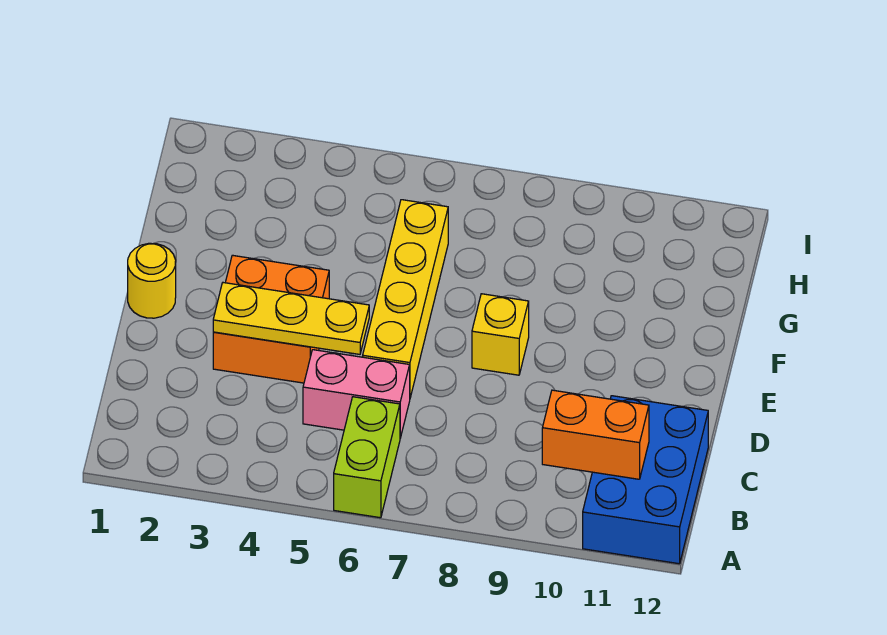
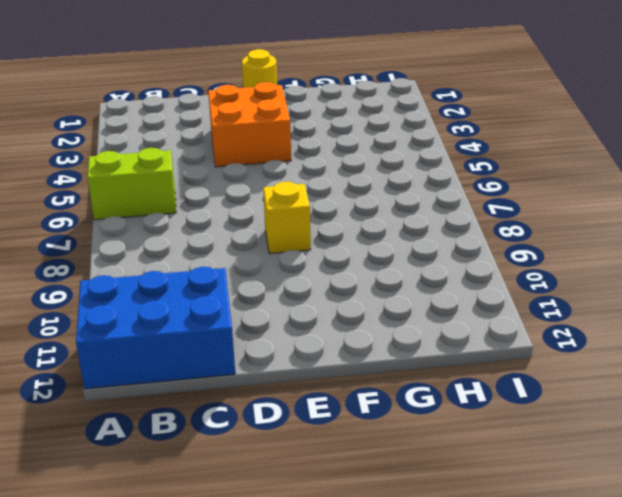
none -> pink brick C5:C6 level 1
none -> yellow brick D6:G6 level 1

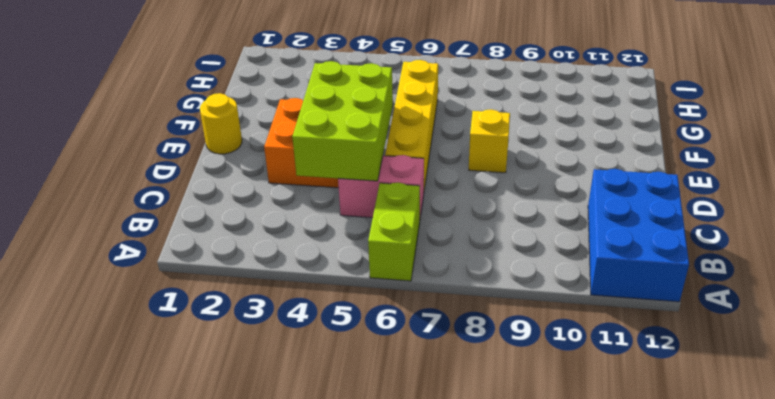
lime brick C4:E5 level 2 -> yellow plate D3:D5 level 2
none -> orange brick B10:B11 level 2

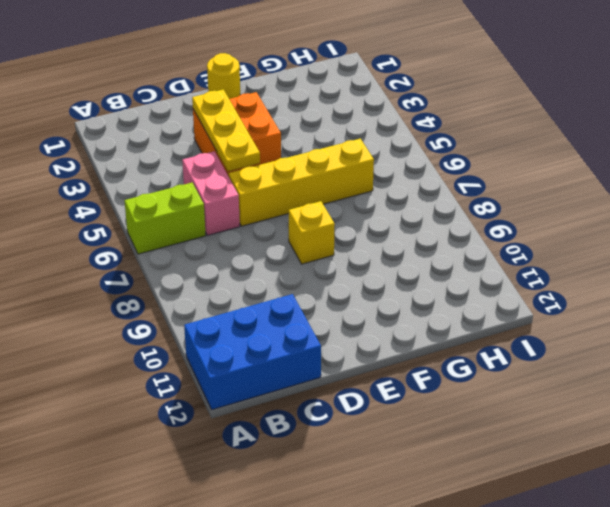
none -> orange brick B10:B11 level 2

